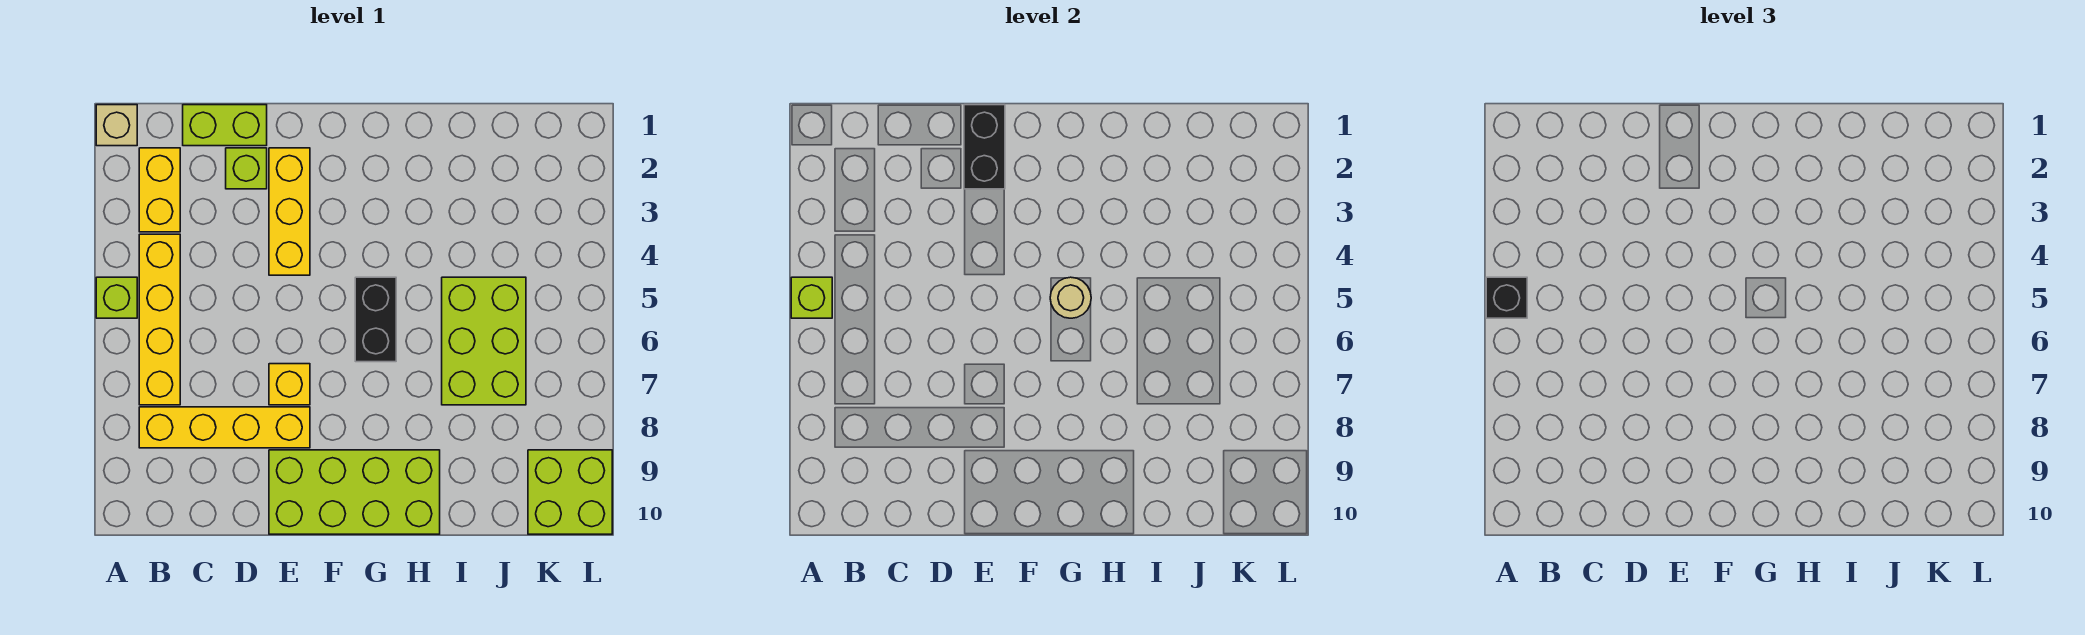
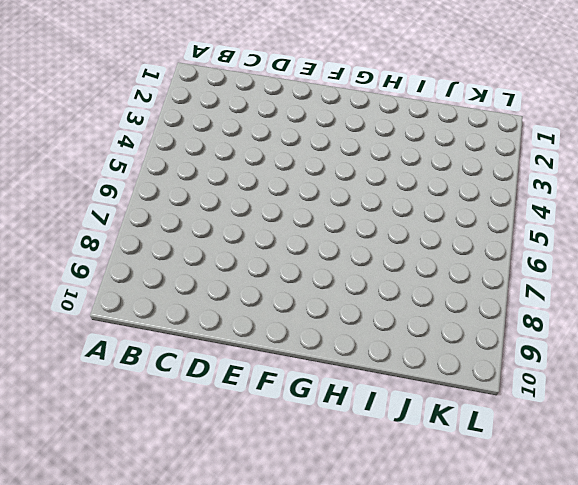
none -> tan brick A1 level 1
none -> lime brick A5 level 1
none -> yellow brick B2:B3 level 1

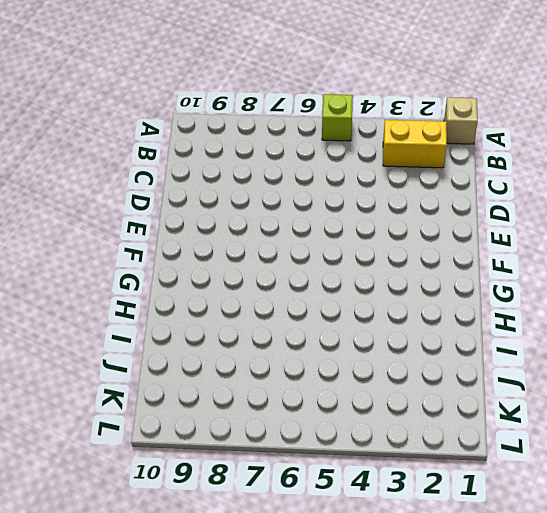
none -> yellow brick B4:B7 level 1
none -> yellow brick B8:E8 level 1
none -> lime brick C1:D1 level 1

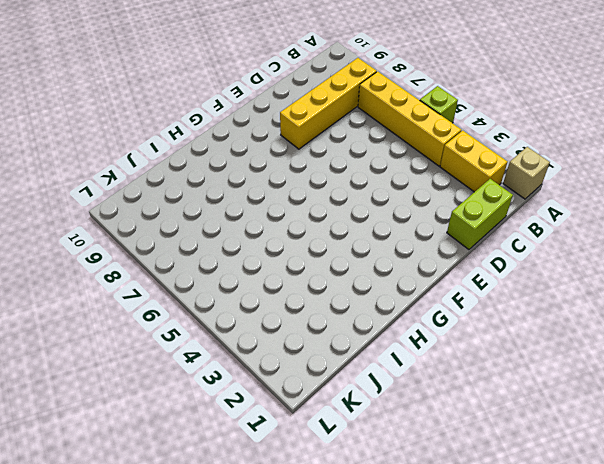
none -> lime brick D2 level 1
none -> yellow brick E2:E4 level 1
none -> yellow brick E7 level 1

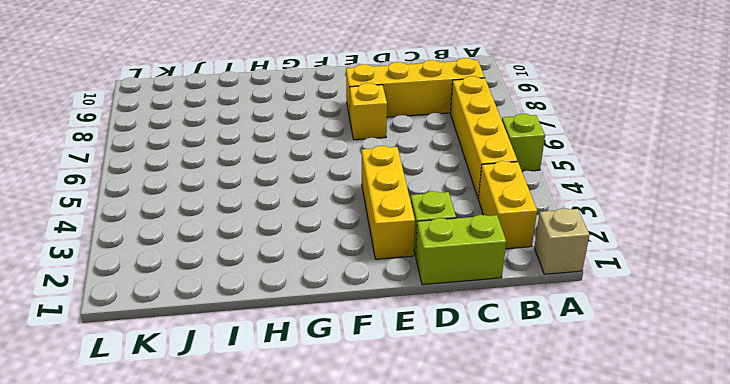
none -> lime brick E9:H10 level 1
none -> black brick G5:G6 level 1
none -> lime brick I5:J7 level 1

